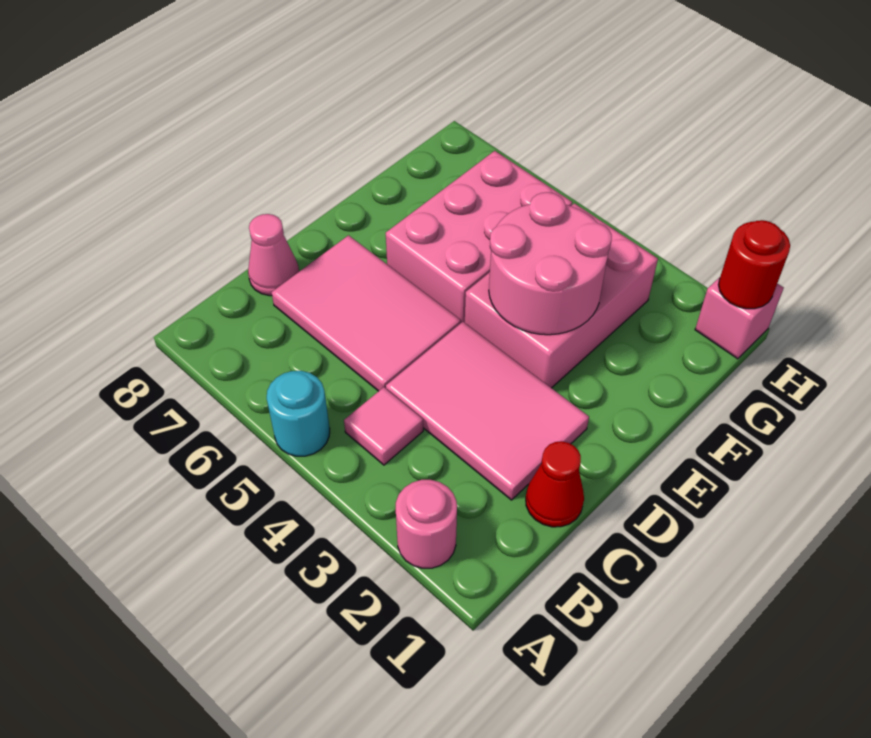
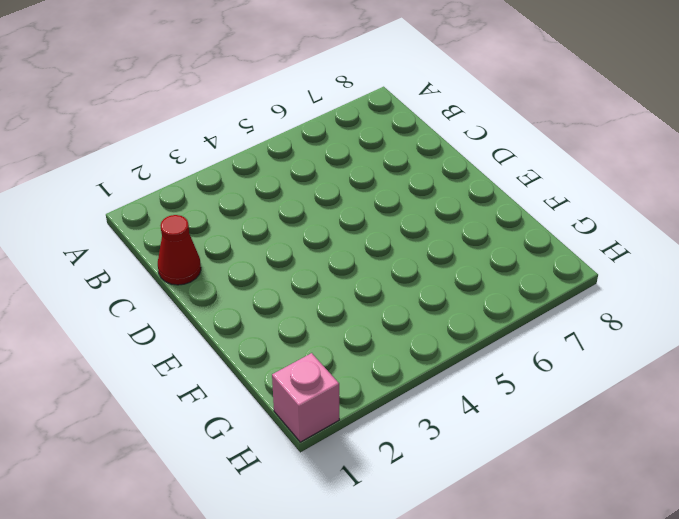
none -> pink round brick A2 level 1
none -> cyan round brick A5 level 1
none -> pink tile B4 level 1

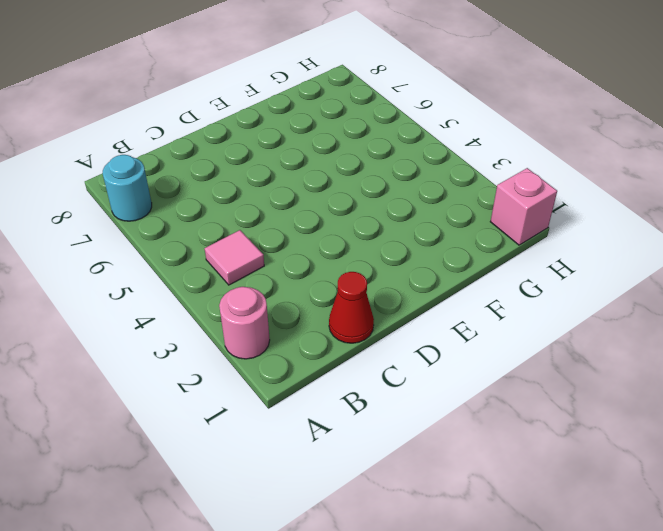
cyan round brick A7 level 1 -> cyan round brick A5 level 1
none -> pink tile C2:D4 level 1
none -> pink tile C5:D7 level 1
none -> pink cone C8 level 1

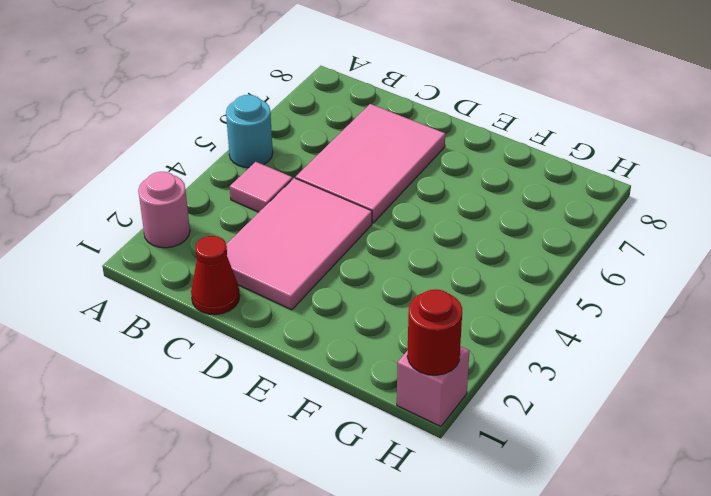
none -> pink cone C8 level 1
none -> pink brick E3:G4 level 1
none -> pink brick E5:G6 level 1

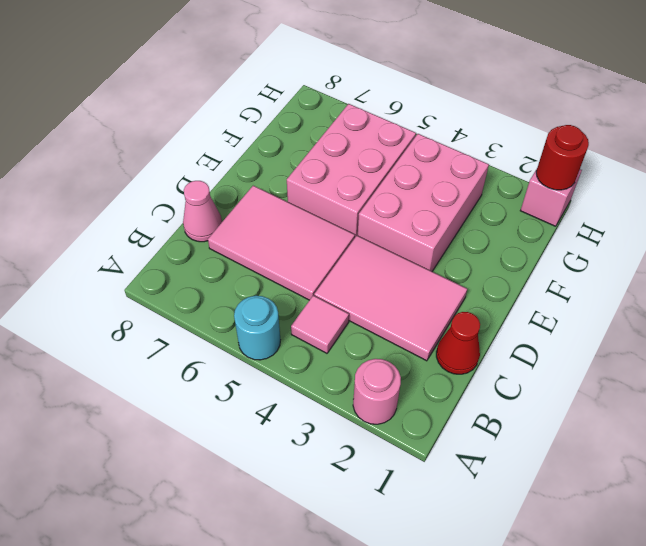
none -> pink round brick E3:F4 level 2

